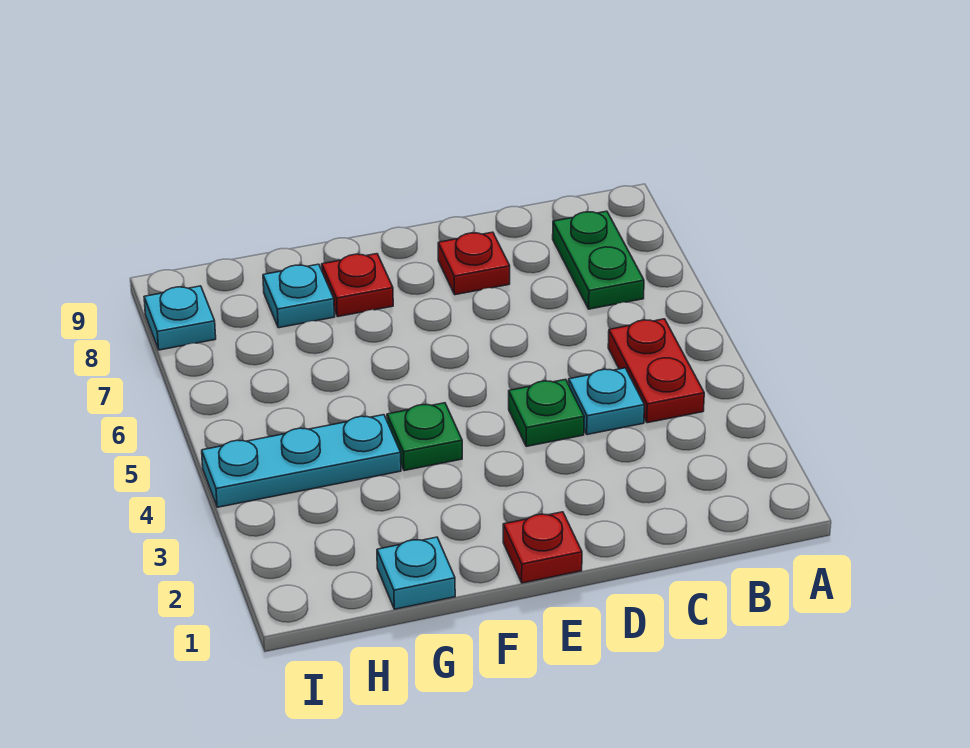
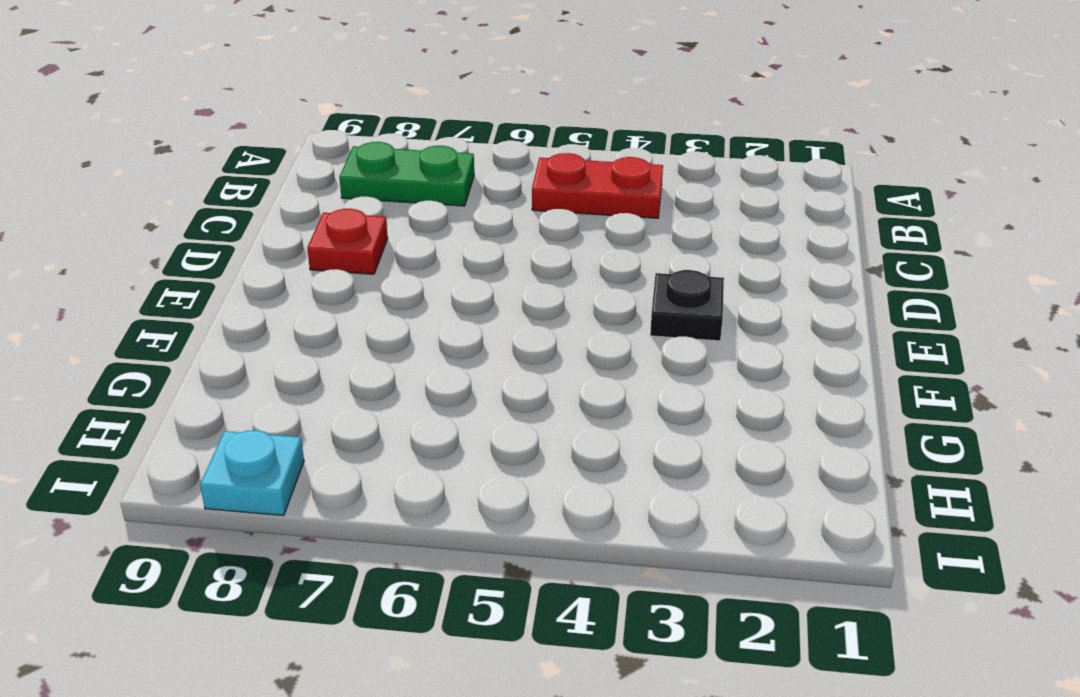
black plate E3 level 1 -> none
none -> cyan plate C4 level 1
none -> green plate D4 level 1
none -> red plate E1 level 1

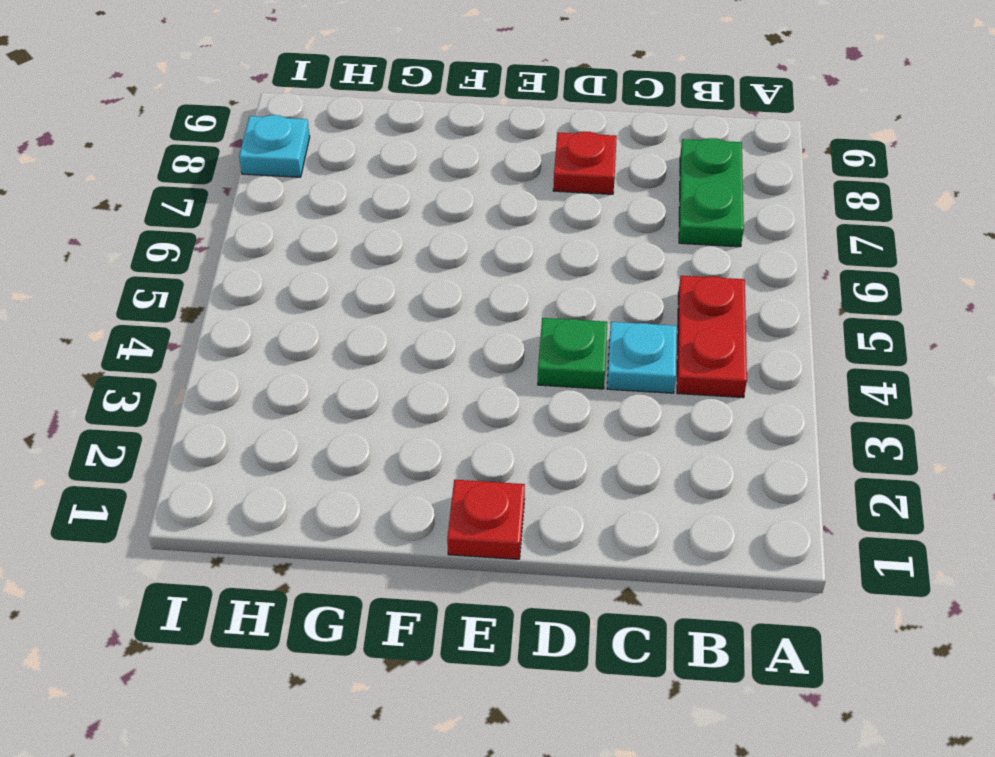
none -> green plate F4 level 1
none -> red plate F8 level 1
none -> cyan plate G1 level 1

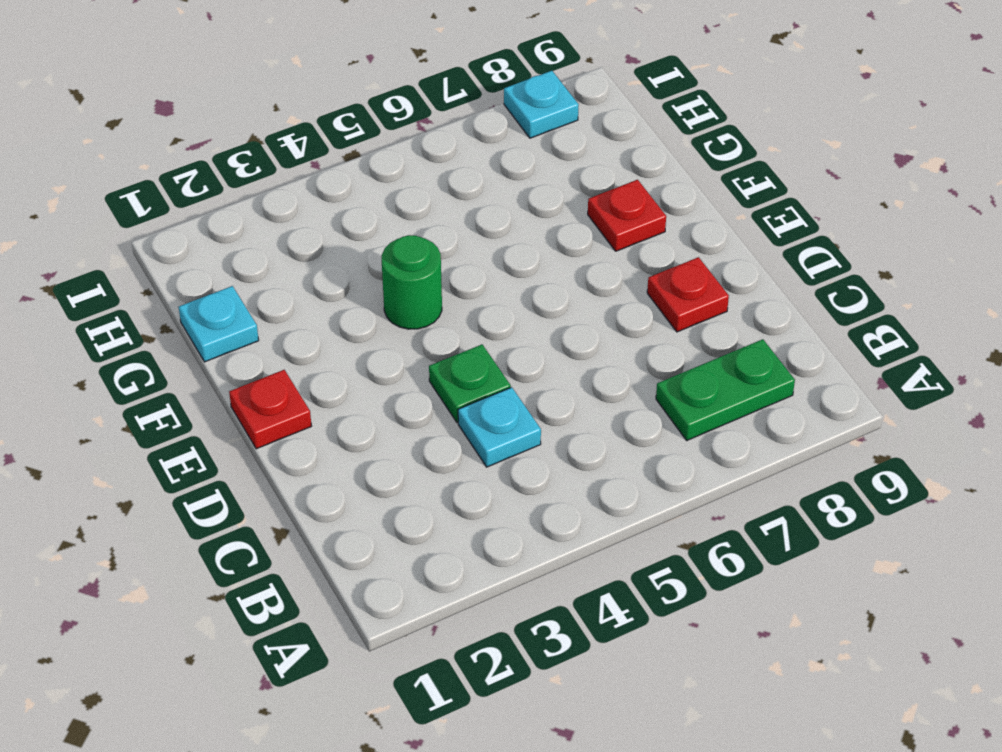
green round brick F4 level 1 -> green plate F4 level 1
none -> red plate B4:B5 level 1
none -> cyan plate G4:I4 level 1
none -> cyan plate G8 level 1

